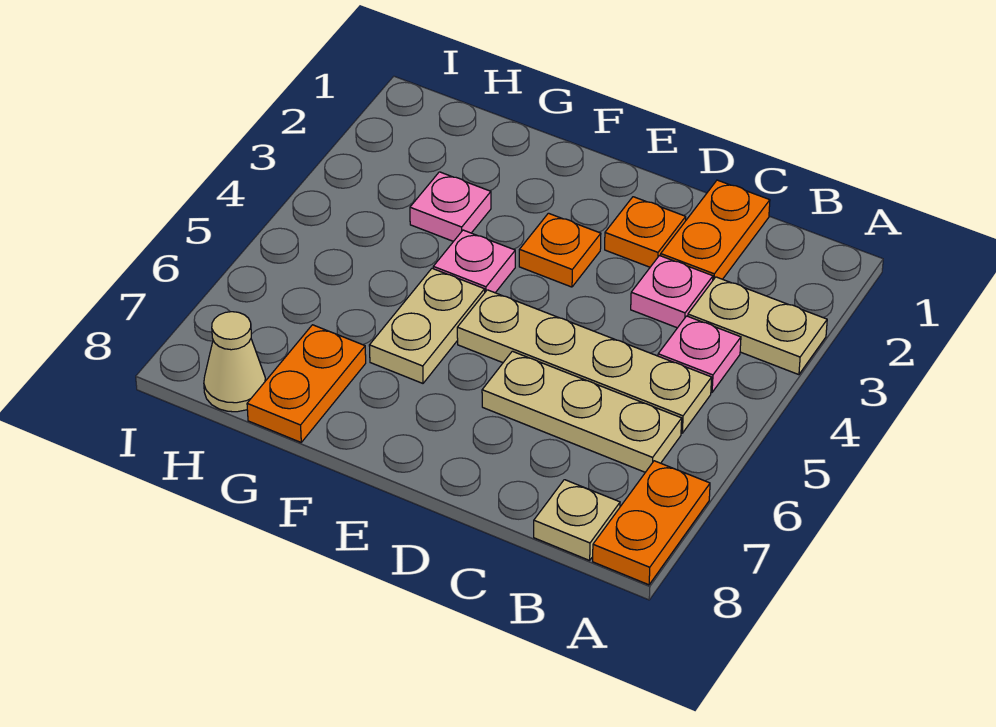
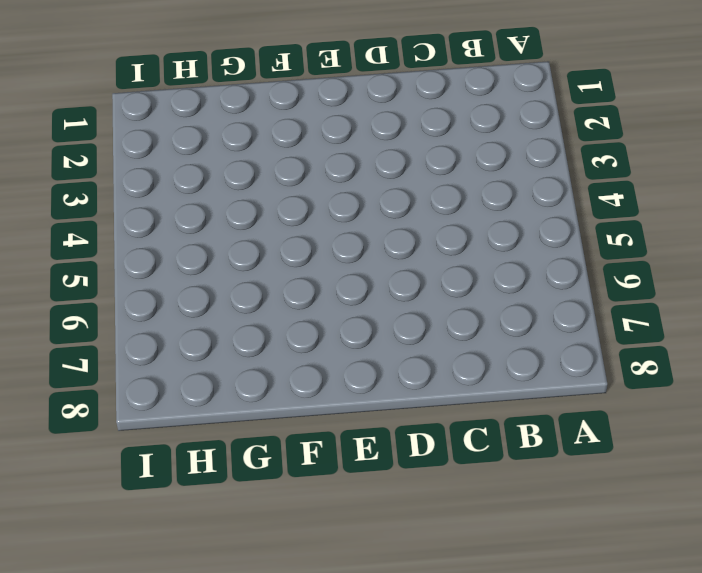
none -> tan plate A3:B3 level 1
none -> orange plate A7:A8 level 1
none -> pink plate B4 level 1

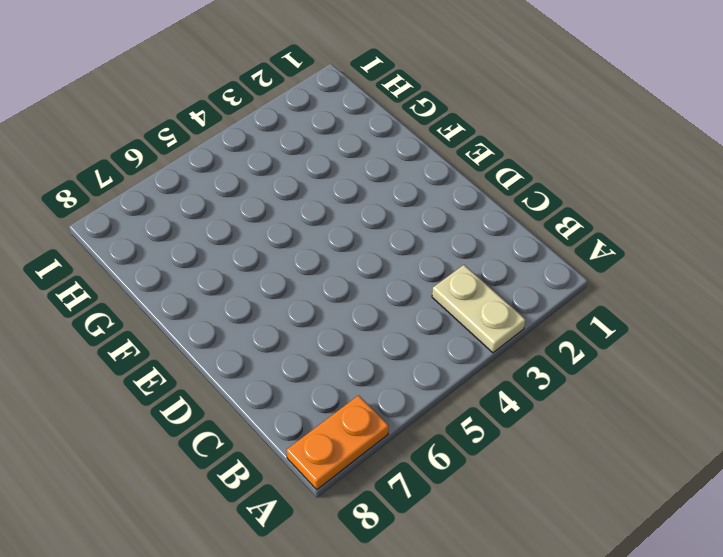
none -> pink plate B4 level 1
none -> tan plate B5:E5 level 1
none -> tan plate B6:D6 level 1

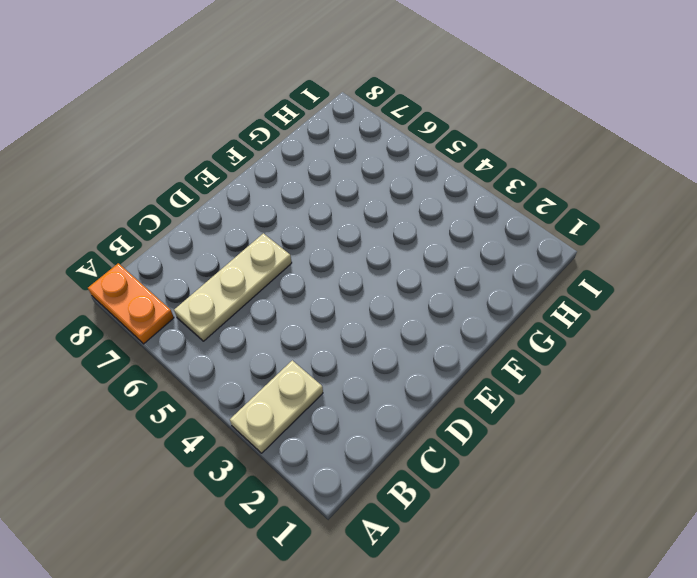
none -> pink plate B4 level 1
none -> tan plate B5:E5 level 1
none -> tan plate B8 level 1

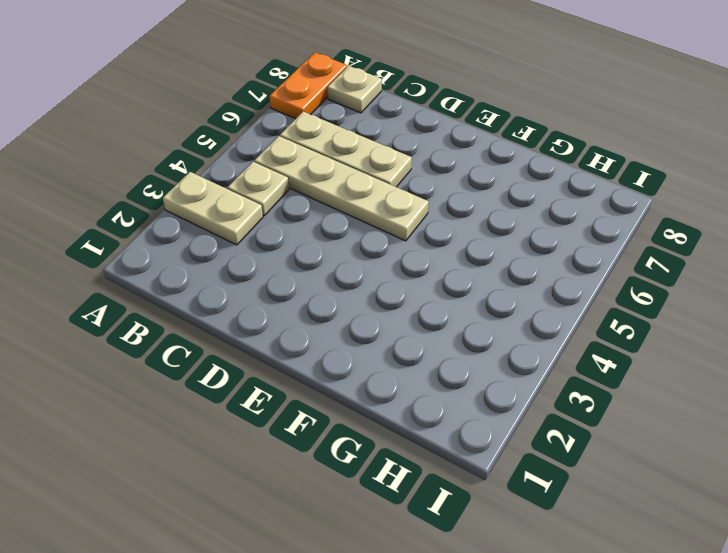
tan plate B4 level 1 -> pink plate B4 level 1
none -> orange plate C1:C2 level 1
none -> pink plate C3 level 1
none -> orange plate D2 level 1

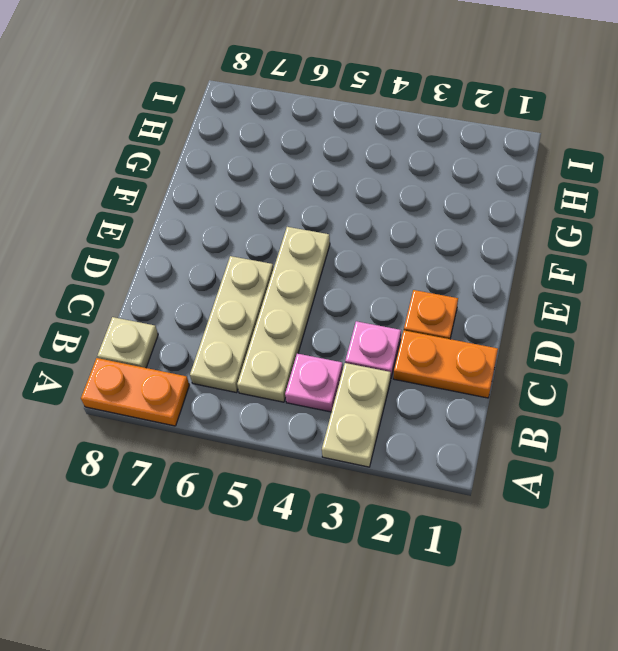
none -> orange plate E3 level 1
none -> pink plate F4 level 1
none -> tan plate F5:F6 level 1

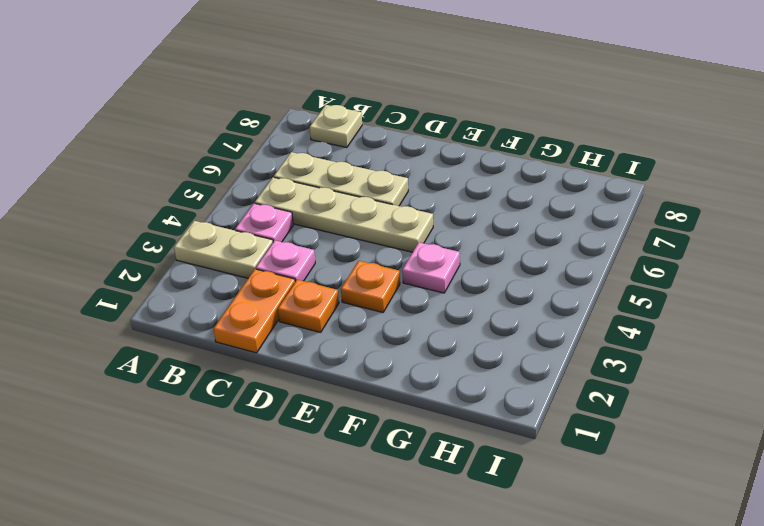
none -> orange plate A7:A8 level 1
none -> tan plate F5:F6 level 1
none -> pink plate G3 level 1

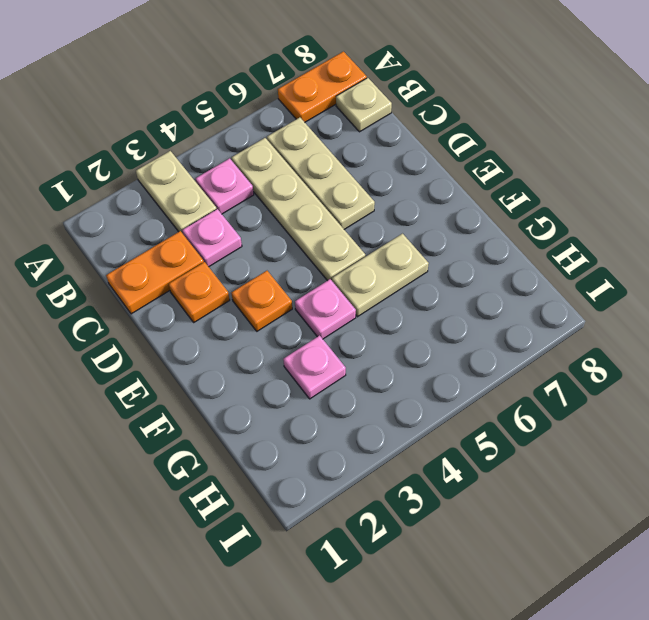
none -> orange plate G7:G8 level 1
none -> tan cone H8 level 1

